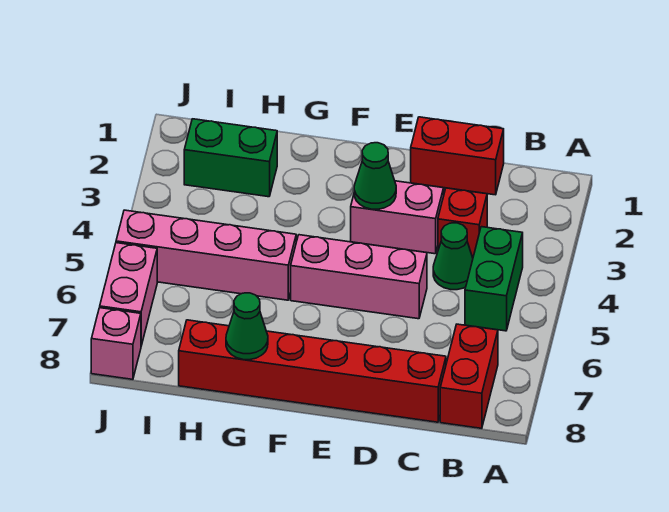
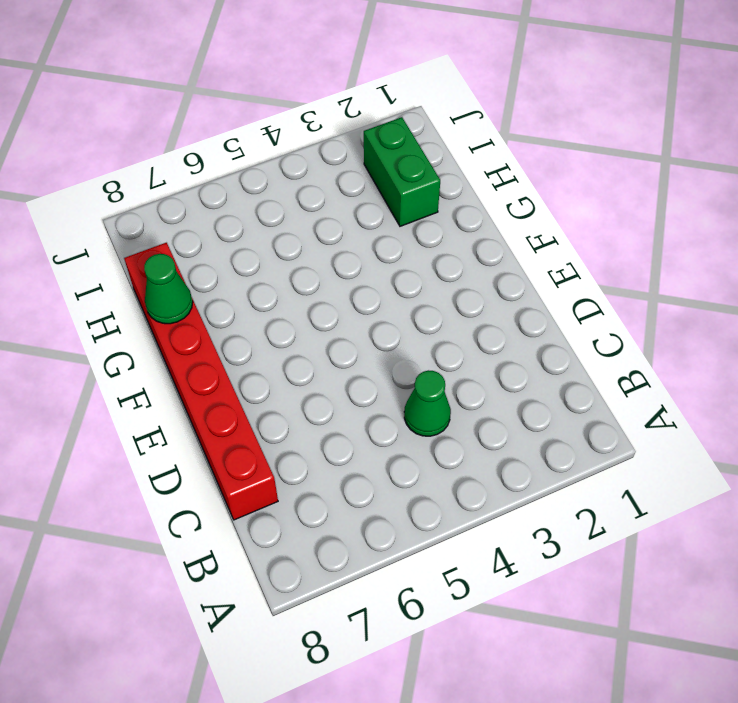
none -> green brick B4:B5 level 1
none -> red brick B7:B8 level 1
none -> red brick C1:D1 level 1

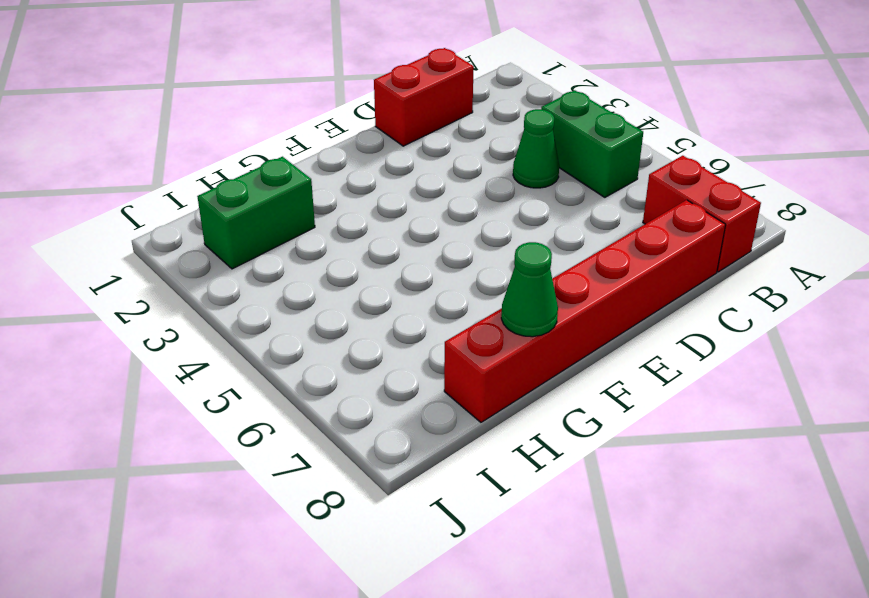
none -> red brick C3 level 1
none -> pink brick D3:E3 level 1
none -> pink brick D5:F5 level 1

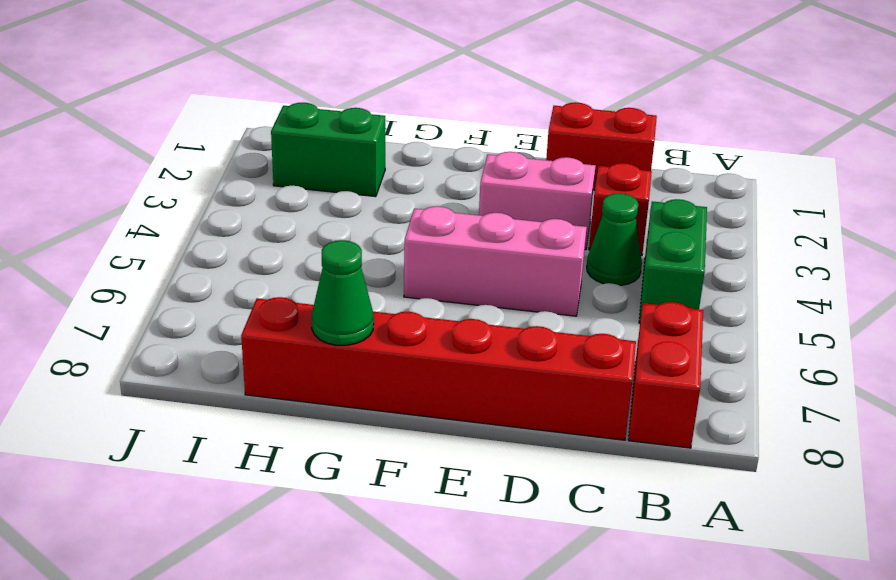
none -> pink brick G5:J5 level 1
none -> pink brick J6:J7 level 1
none -> pink brick J8 level 1

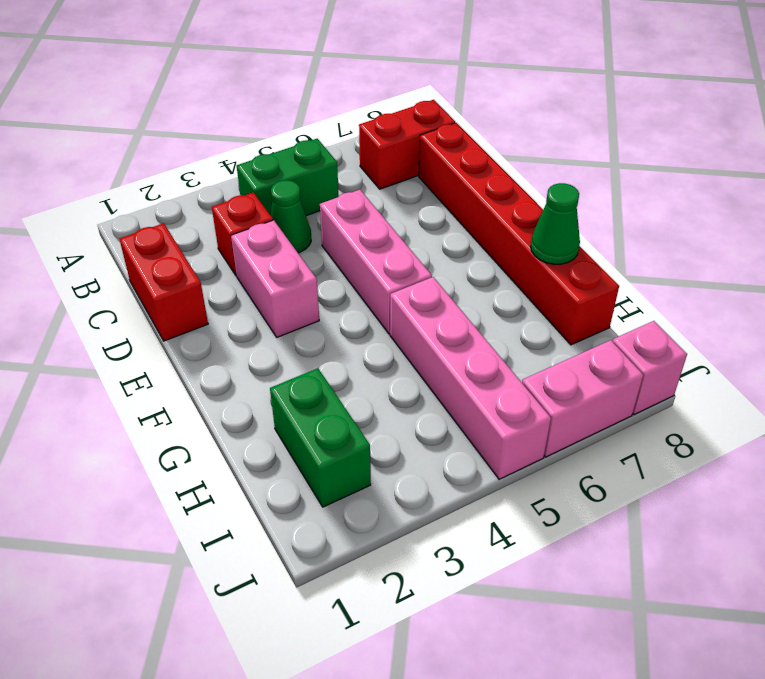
none -> green cone E3 level 2

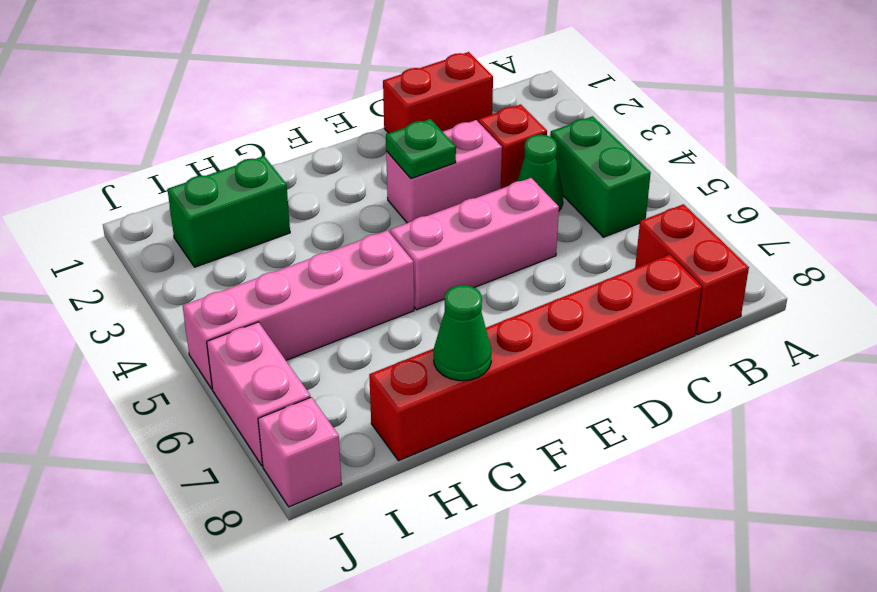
green plate E3 level 2 -> green cone E3 level 2

